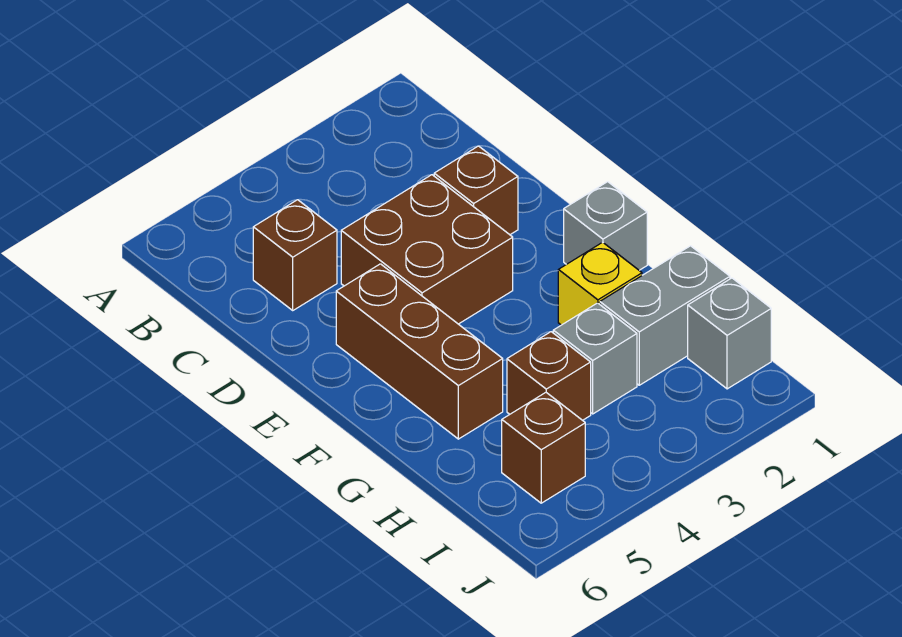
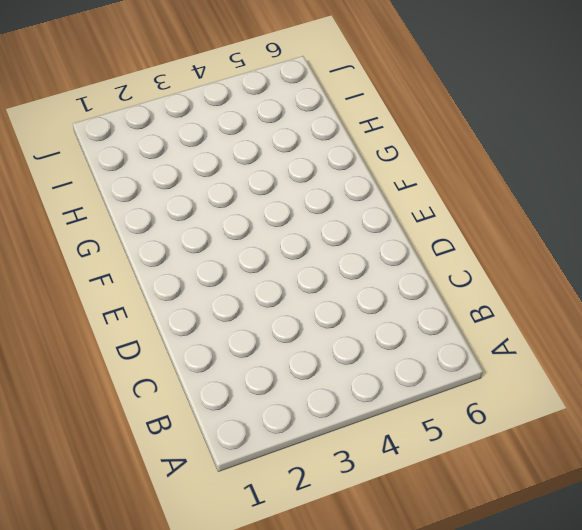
none -> brown brick C5 level 1
none -> brown brick D2 level 1

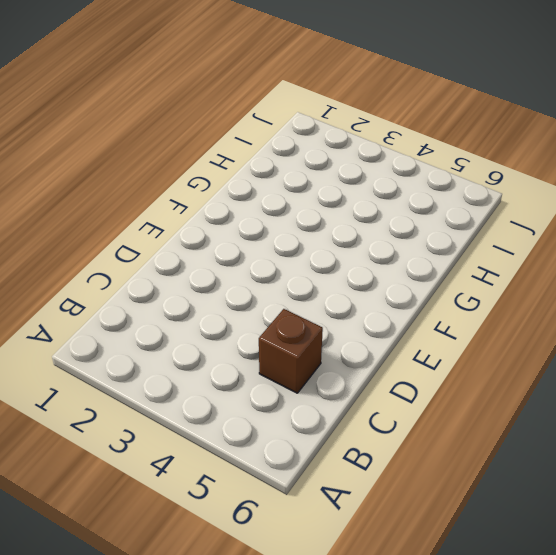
none -> brown brick D2 level 1
none -> brown brick D3:E4 level 1

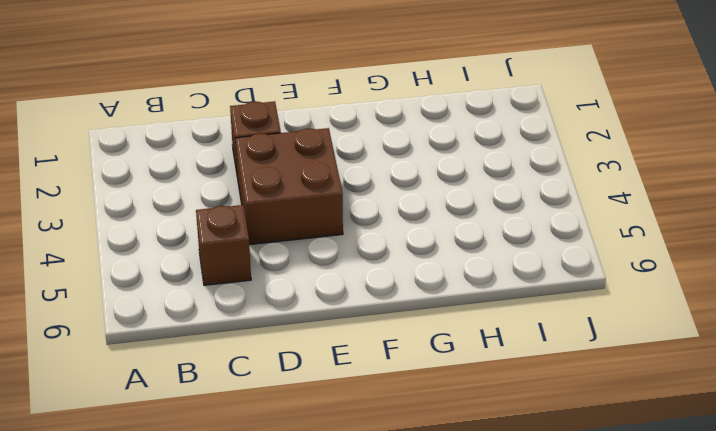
none -> brown brick E5:G5 level 1
none -> grey brick F1 level 1

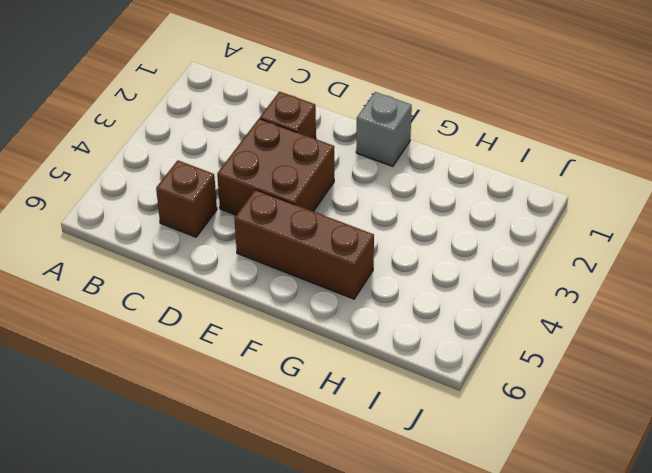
none -> yellow brick G2 level 1
none -> grey brick H1:H2 level 1

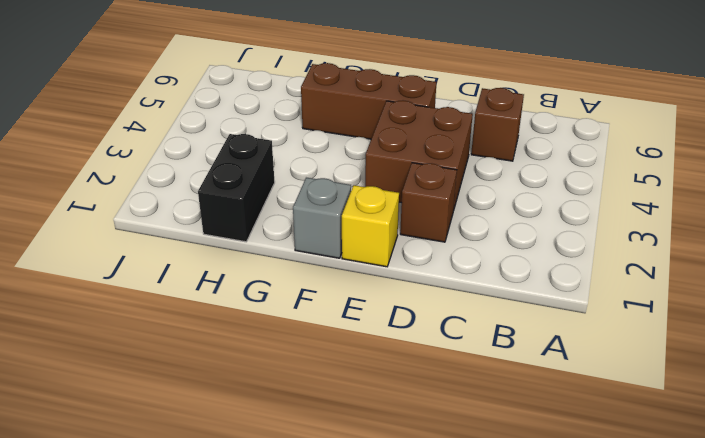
yellow brick E1 level 1 -> yellow brick G2 level 1
black brick H1:H2 level 1 -> grey brick H1:H2 level 1
none -> grey brick H3 level 1
none -> brown brick H4 level 1

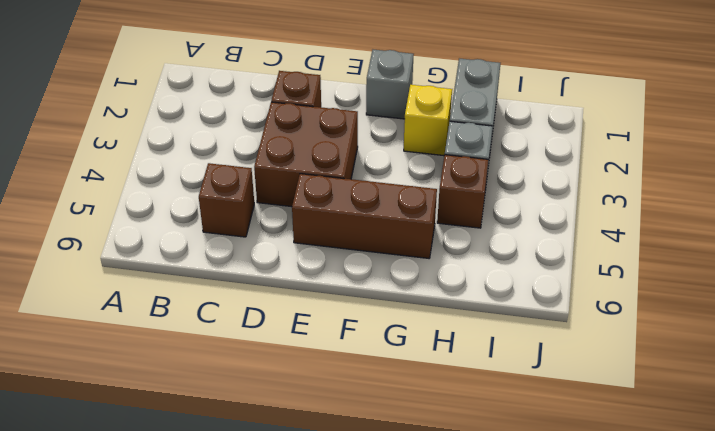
none -> grey brick I1 level 1
none -> brown brick I5 level 1

